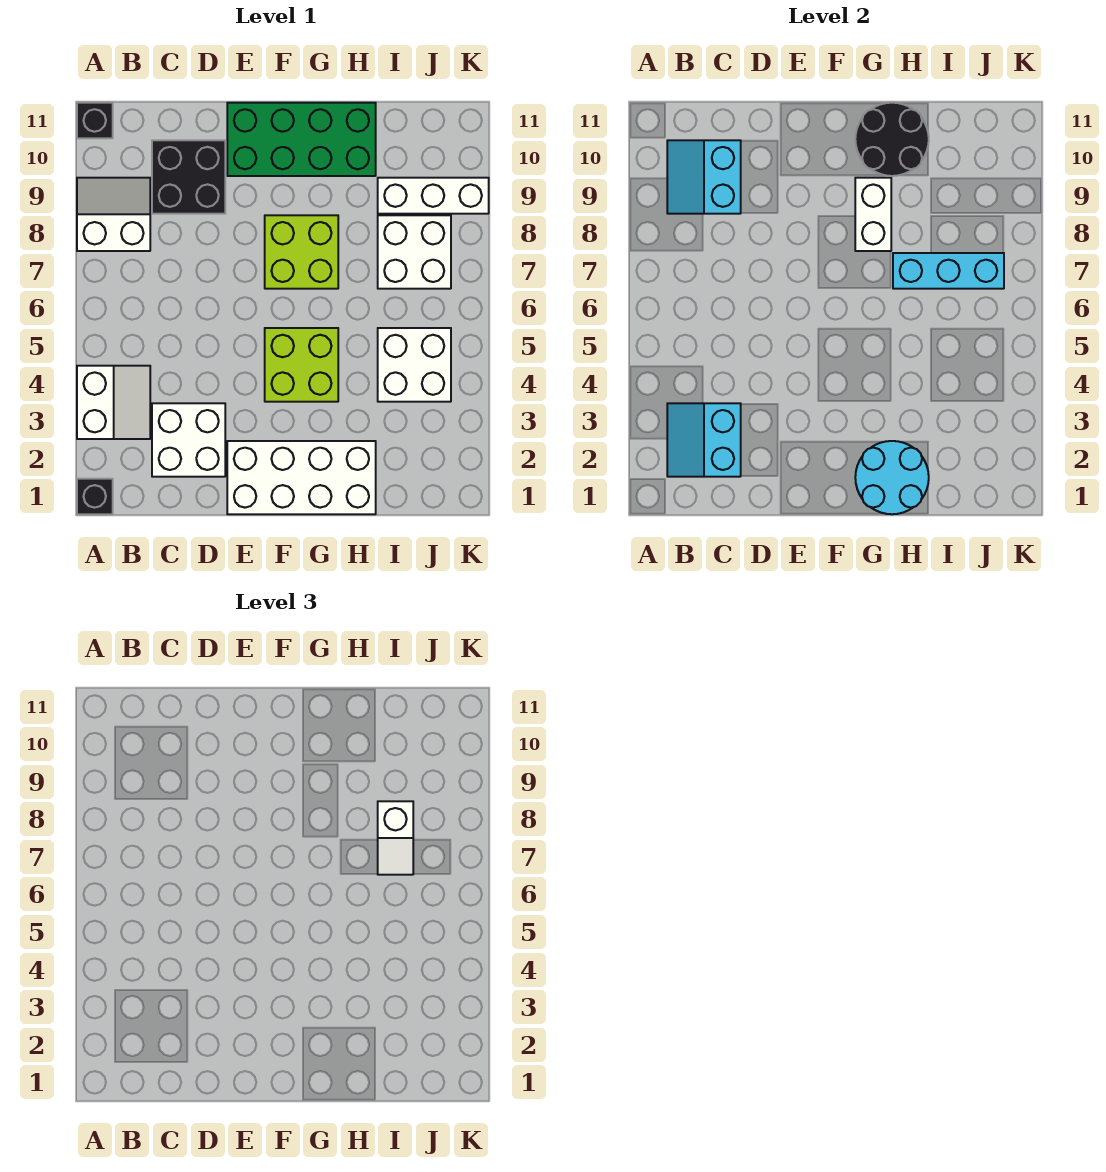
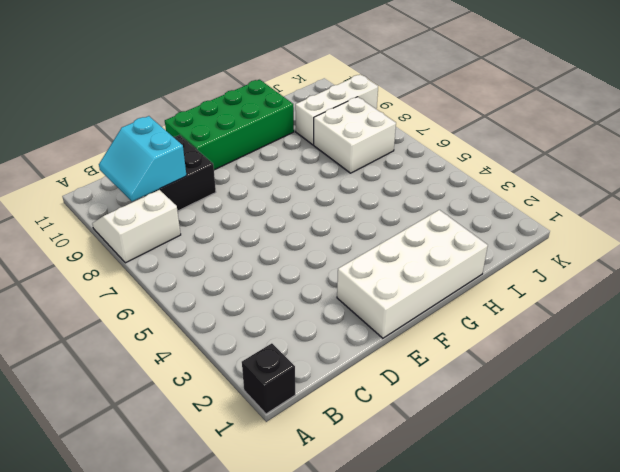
none -> white slope A3:B4 level 1 top A
none -> black brick A11 level 1
none -> white brick C2:D3 level 1

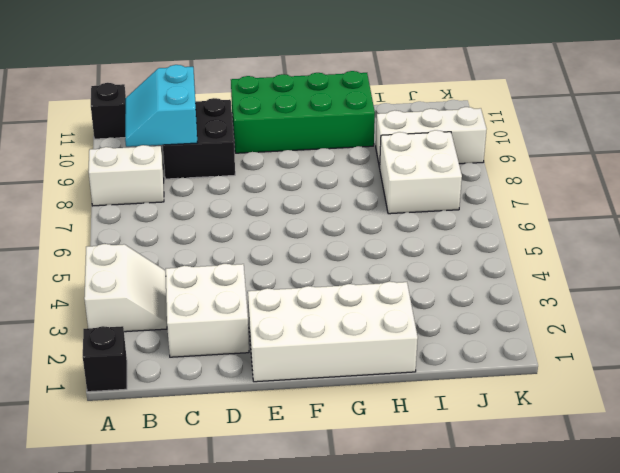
none -> lime brick F4:G5 level 1
none -> lime brick F7:G8 level 1
none -> white brick I4:J5 level 1

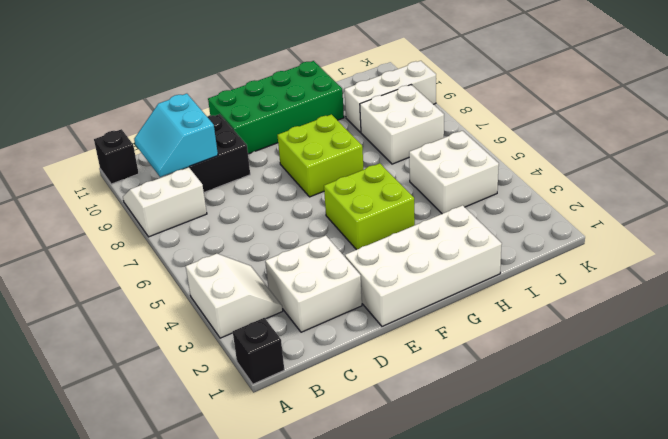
none -> cyan slope B2:C3 level 2 top C
none -> cyan round brick G1:H2 level 2
none -> white brick G8:G9 level 2

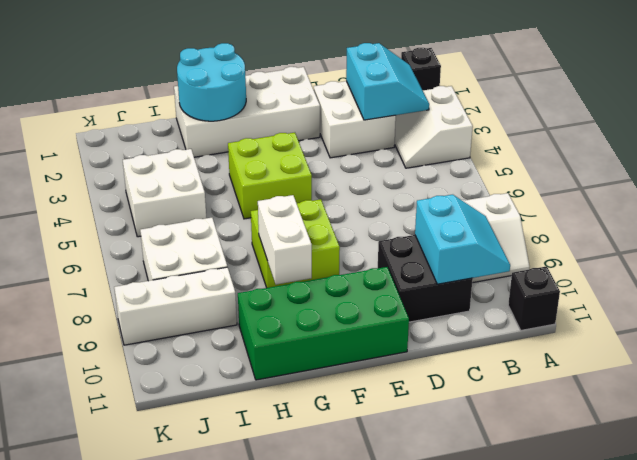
none -> black round brick G10:H11 level 2
none -> cyan brick H7:J7 level 2
none -> white slope I7:I8 level 3 top 8

